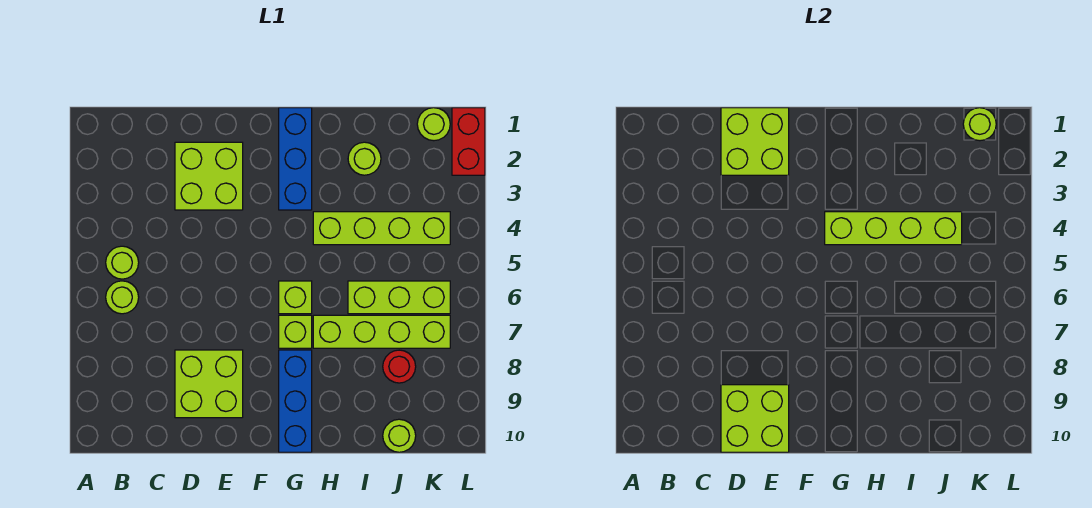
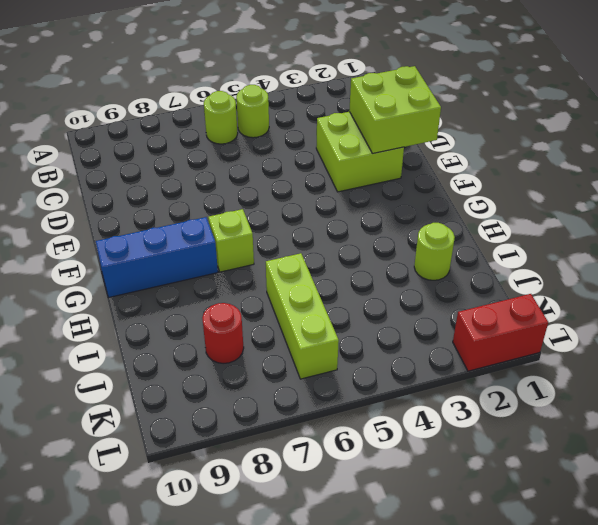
none -> lime brick D8:E9 level 1
none -> blue brick G1:G3 level 1
none -> lime brick G6 level 1

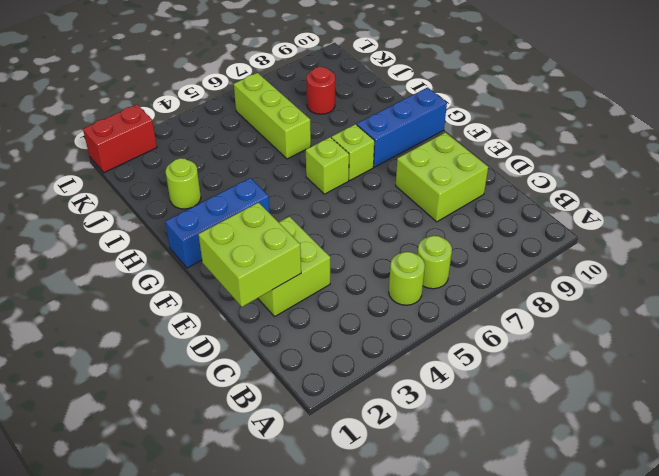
none -> lime brick H4:K4 level 1
none -> lime brick H7:K7 level 1
none -> lime round brick J10 level 1

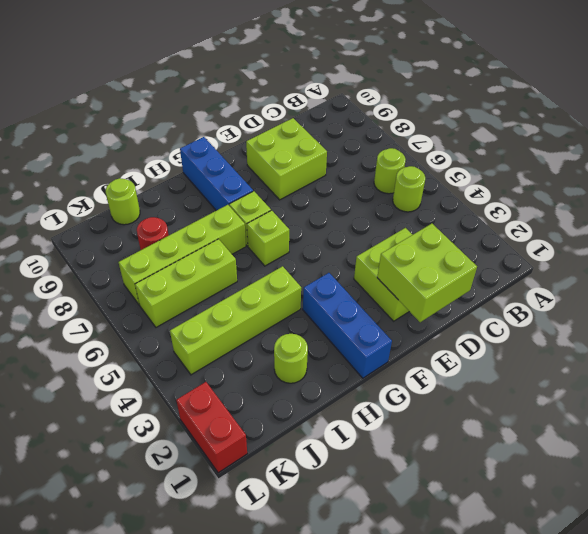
none -> lime round brick K1 level 1
none -> lime brick D9:E10 level 2
none -> lime brick G4:J4 level 2

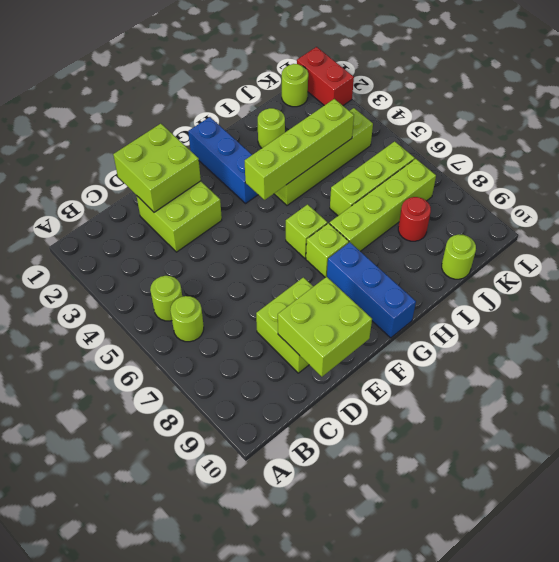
none -> lime round brick K1 level 2

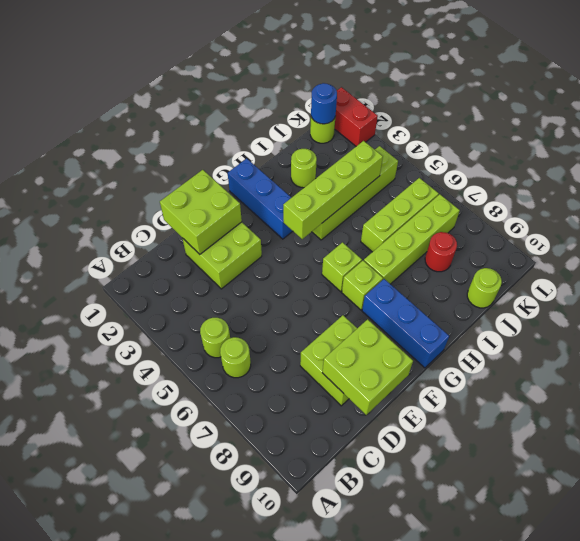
blue round brick K1 level 2 -> lime round brick K1 level 2

